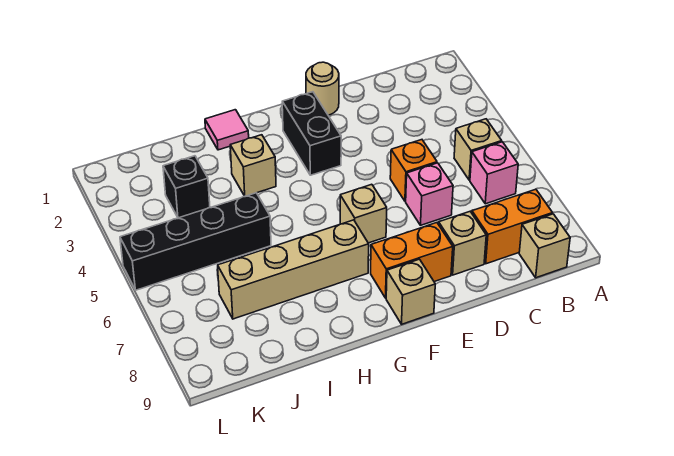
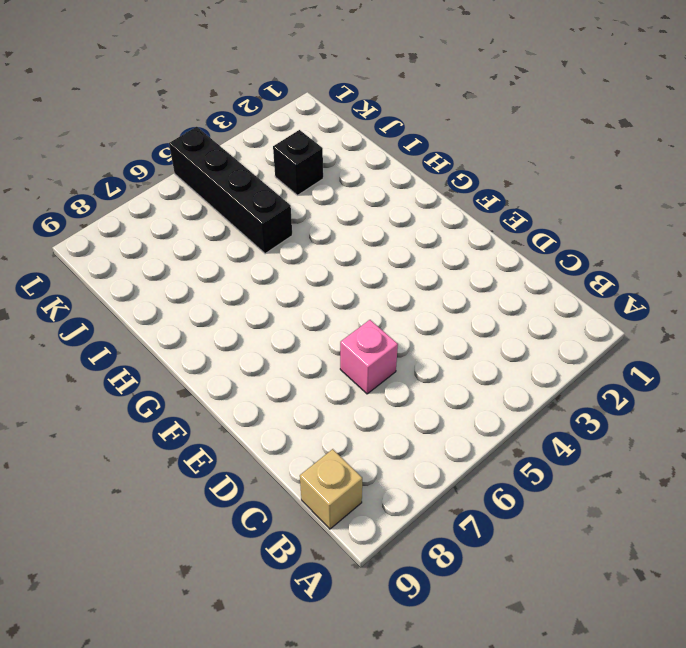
none -> tan brick B5 level 1
none -> pink brick B6 level 1
none -> orange brick B8:C8 level 1

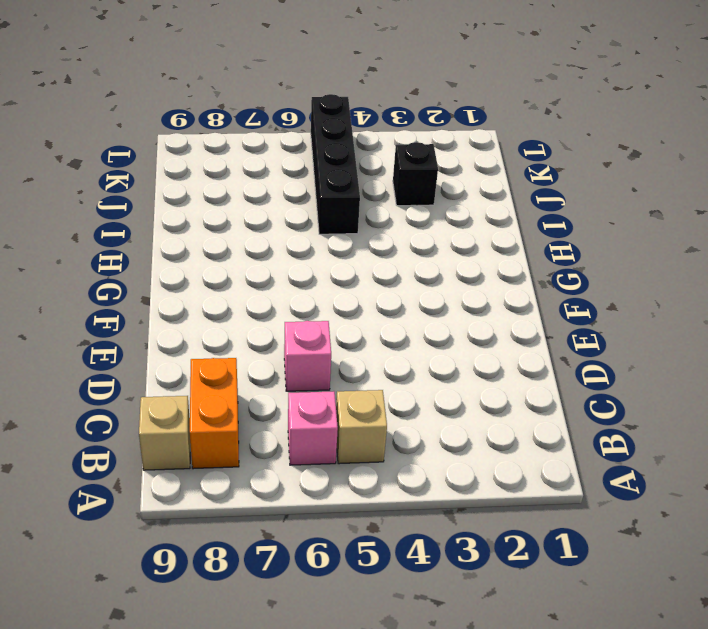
none -> orange brick D5 level 1
none -> tan brick D8 level 1
none -> tan round brick E1 level 1

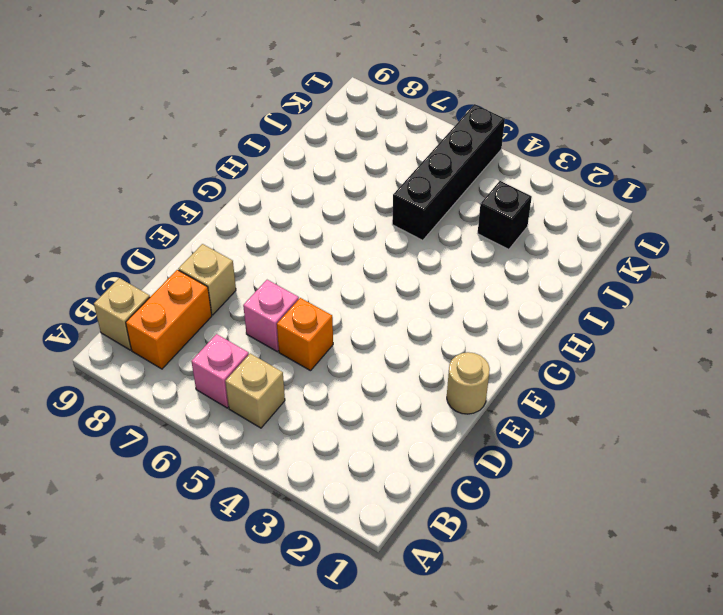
none -> orange brick E8:F8 level 1
none -> black brick F2:F3 level 1
none -> tan brick F6 level 1

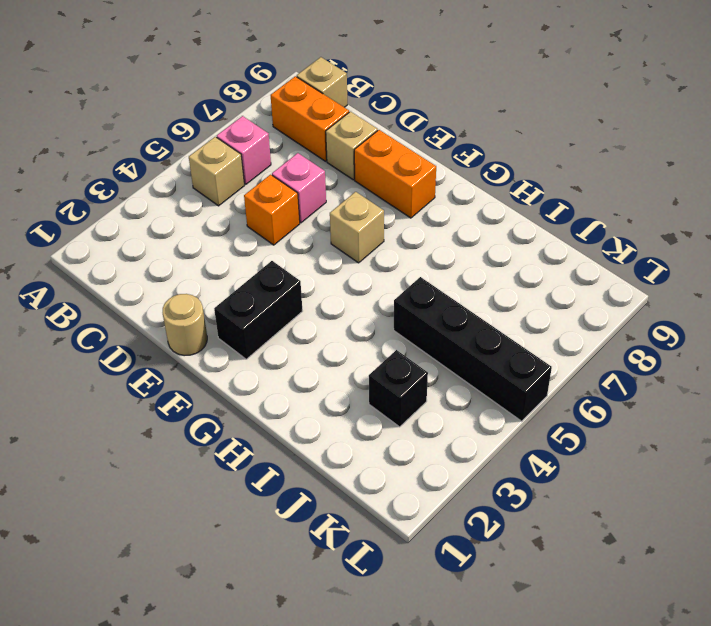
none -> tan brick F9 level 1
none -> tan brick G7:J7 level 1
none -> pink tile H1 level 1

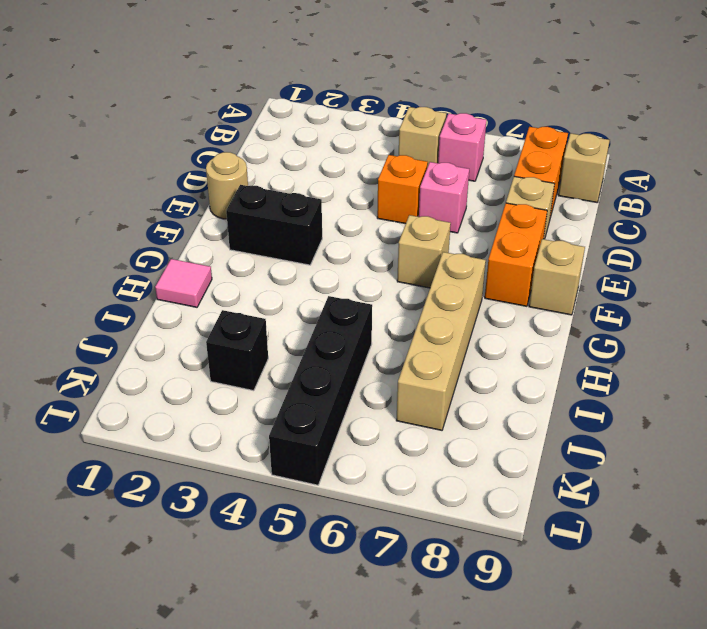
none -> tan brick H3 level 1

